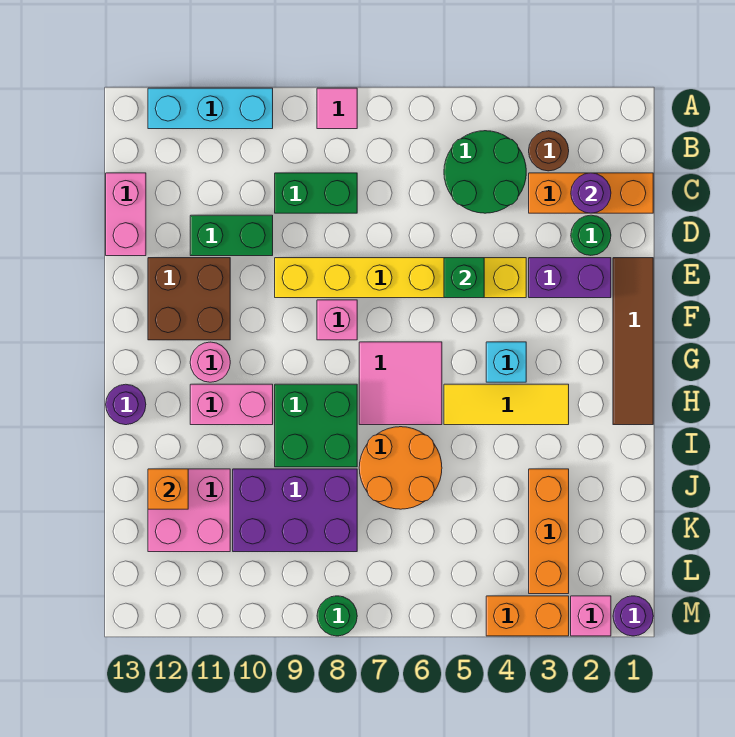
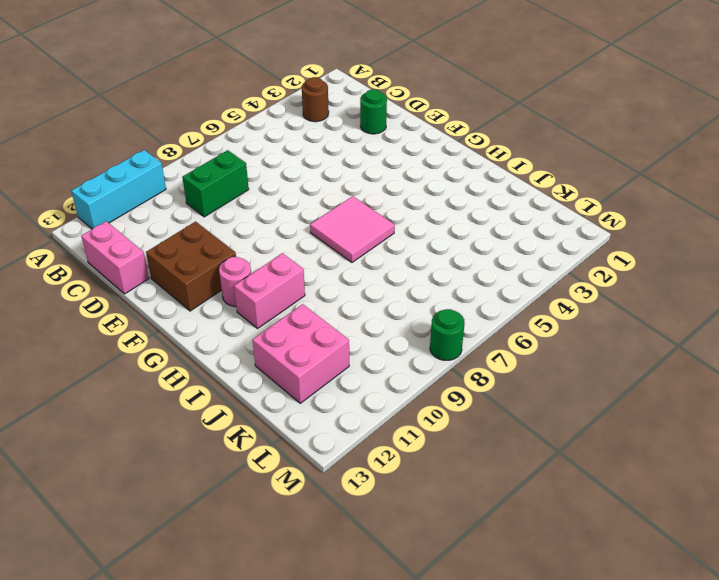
none -> pink tile A8 level 1
none -> green round brick B4:C5 level 1
none -> orange brick C1:C3 level 1
none -> green brick D10:D11 level 1

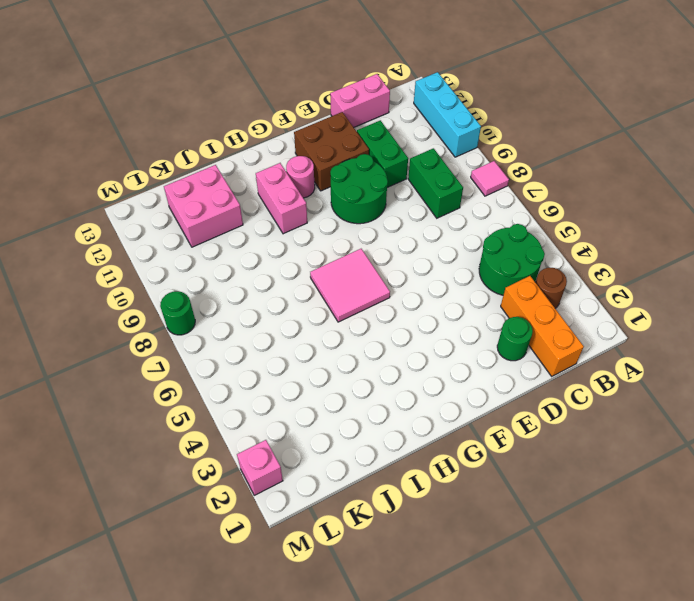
green round brick E9:F10 level 1 -> yellow brick E4:E9 level 1
none -> brown tile E1:H1 level 1
none -> purple brick E2:E3 level 1
none -> pink brick F8 level 1
none -> cyan brick G4 level 1

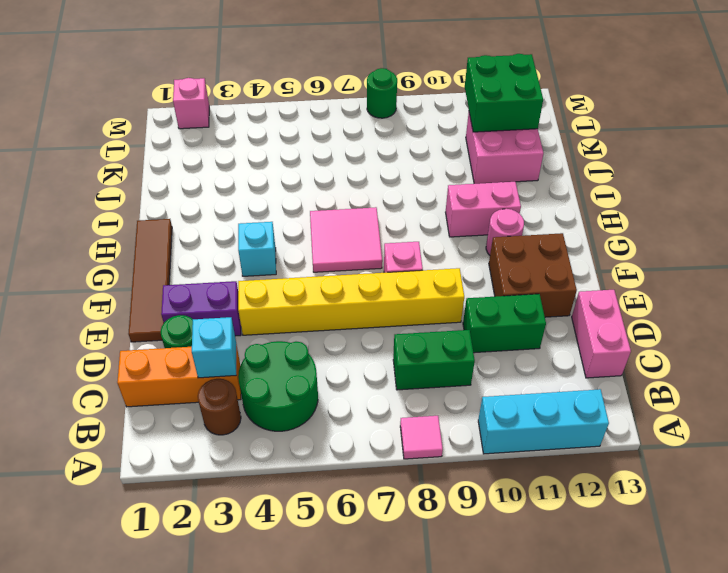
cyan brick C3 level 2 -> none
green brick K11:L12 level 2 -> green brick H8:I9 level 1
none -> yellow tile H3:H5 level 1
none -> purple round brick H13 level 1
none -> orange round brick I6:J7 level 1
none -> orange brick J3:L3 level 1

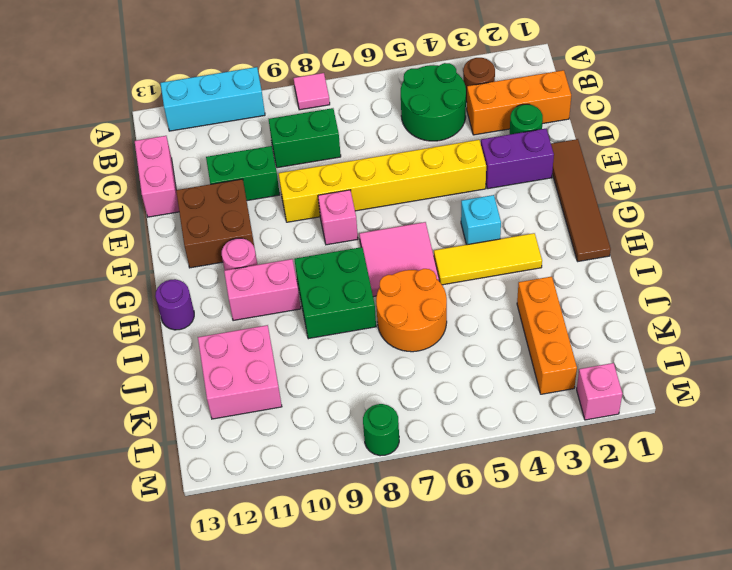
none -> purple brick J8:K10 level 1
none -> purple round brick M1 level 1
none -> orange brick M3:M4 level 1
none -> purple round brick C2 level 2

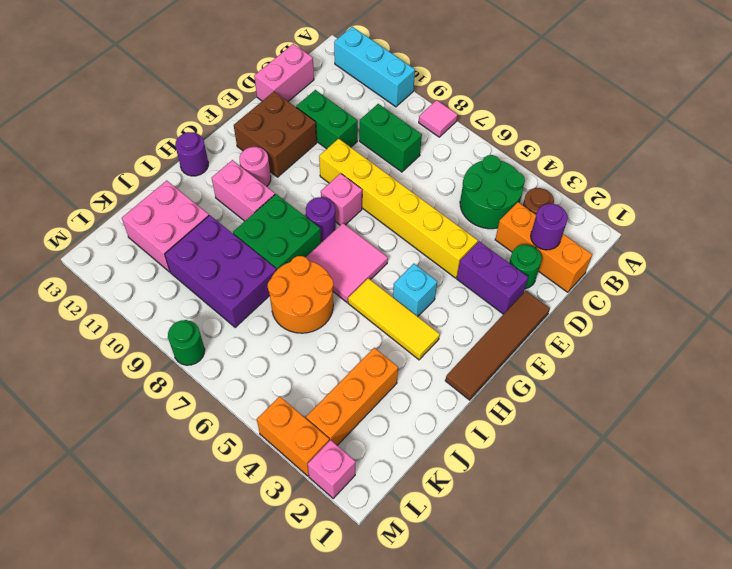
purple round brick G8 level 1 -> purple round brick M1 level 1
none -> green brick E5 level 2
none -> orange brick J12 level 2

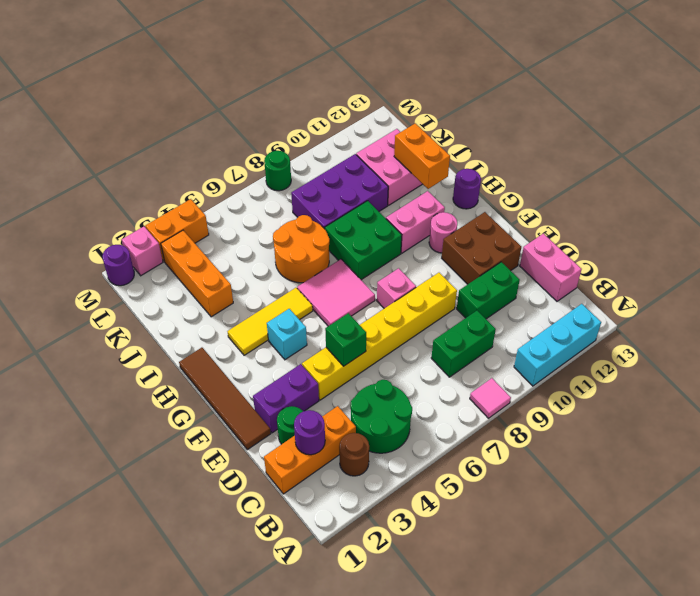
orange brick I12:J12 level 2 -> orange brick J12 level 2

